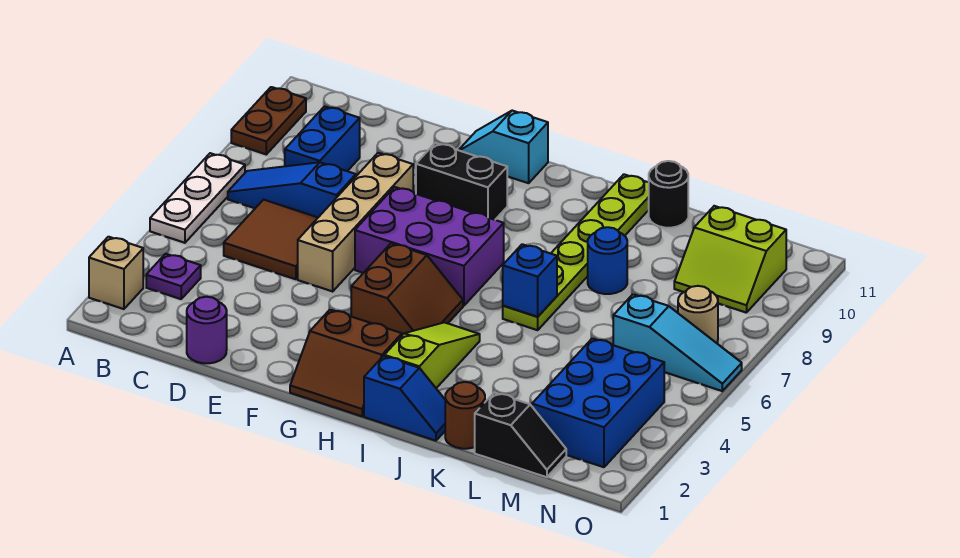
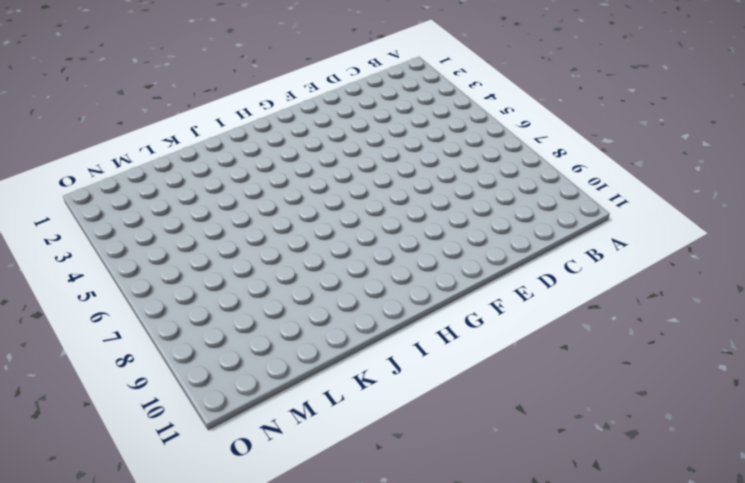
none -> tan brick A2 level 1
none -> white plate A5:A7 level 1
none -> brown plate A9:A10 level 1

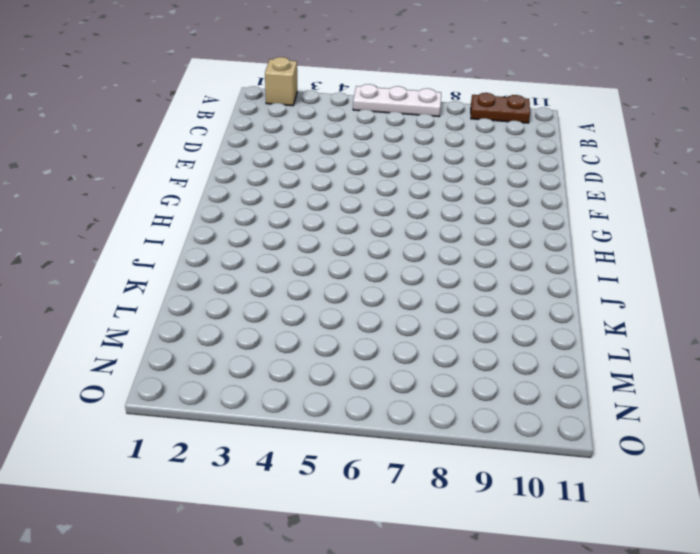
none -> purple plate B3 level 1
none -> blue slope B7:D7 level 1 top D
none -> brown tile C5:D6 level 1

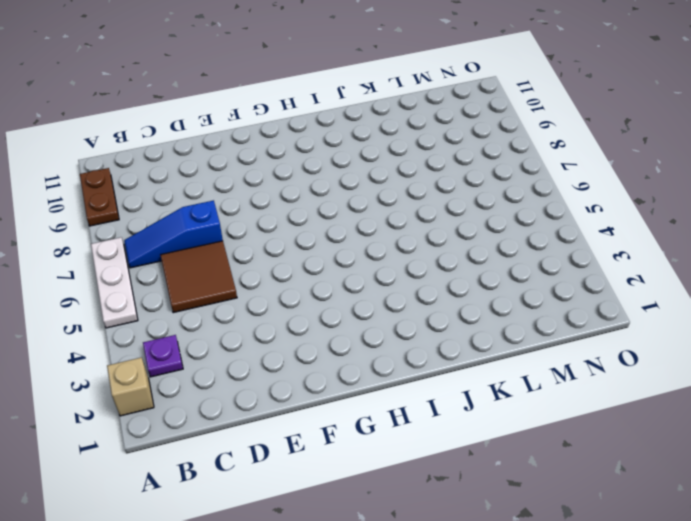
none -> blue brick C8:C9 level 1
none -> purple round brick D1 level 1
none -> tan brick E5:E8 level 1

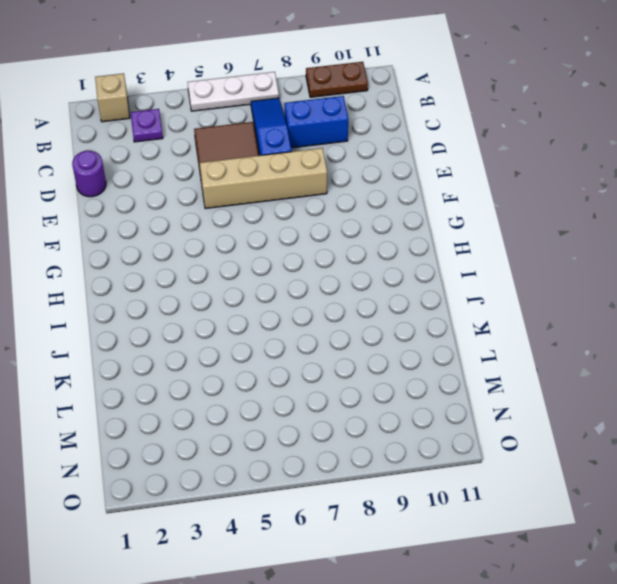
none -> purple brick F6:H7 level 1
none -> black brick F9:G9 level 1
none -> cyan slope F11:G11 level 1 top G

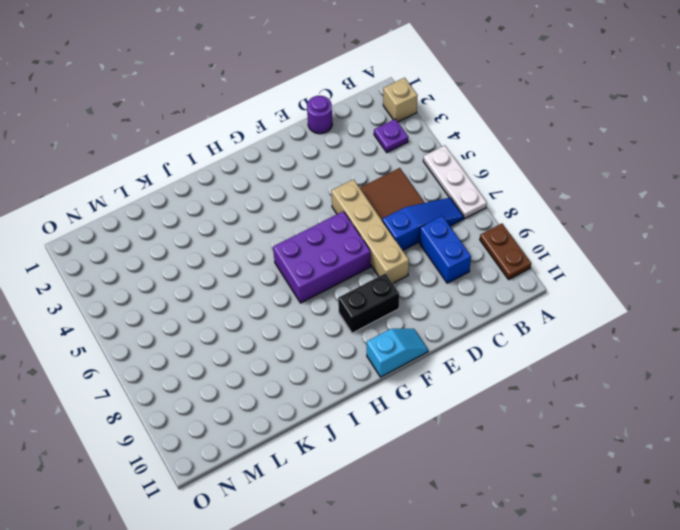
none -> brown slope G1:H2 level 1 top 2
none -> brown slope G4:H5 level 1 top G
none -> blue slope I1:J1 level 1 top I

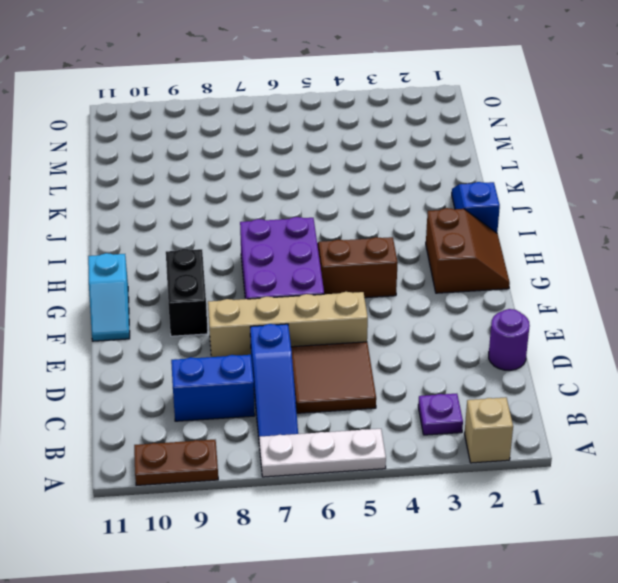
none -> lime slope I2:I4 level 1 top 2
none -> lime plate J6:J11 level 1
none -> brown round brick K1 level 1

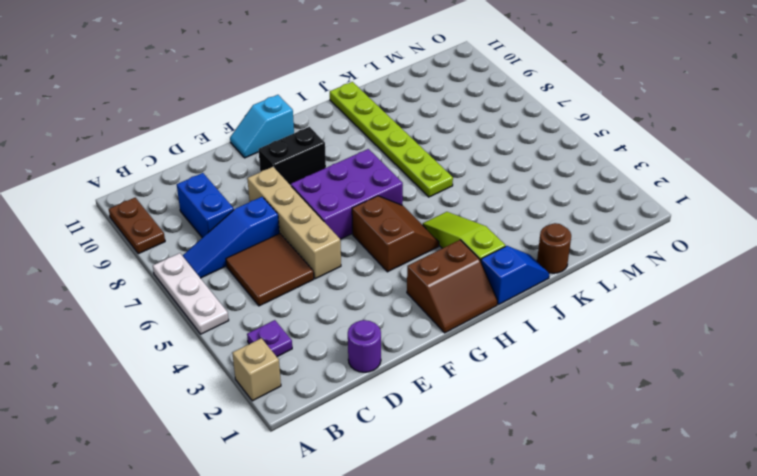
none -> blue round brick K8 level 1
none -> black round brick K11 level 1
none -> black slope L1:M1 level 1 top L

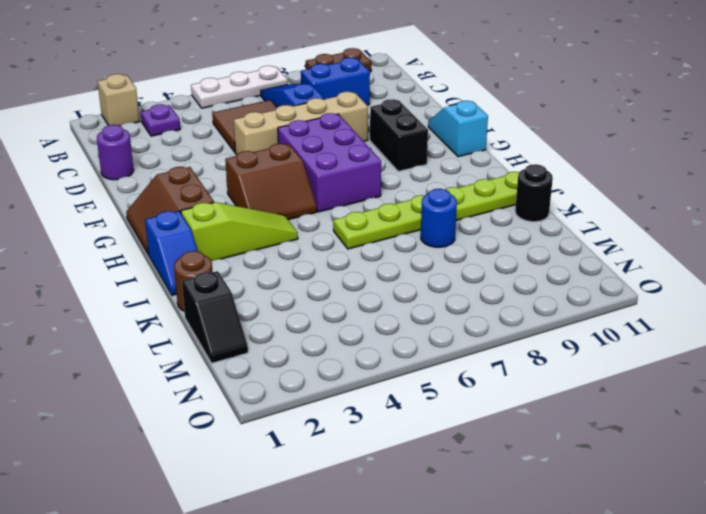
none -> blue brick M2:N4 level 1
none -> cyan slope M6:O6 level 1 top M
none -> lime slope M9:N10 level 1 top 10

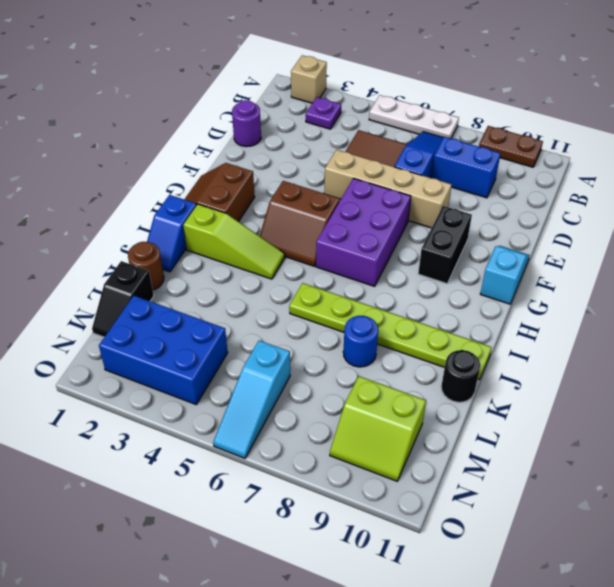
lime slope M9:N10 level 1 top M -> lime slope M9:N10 level 1 top 10
none -> tan round brick N7 level 1
none -> blue brick J6 level 2

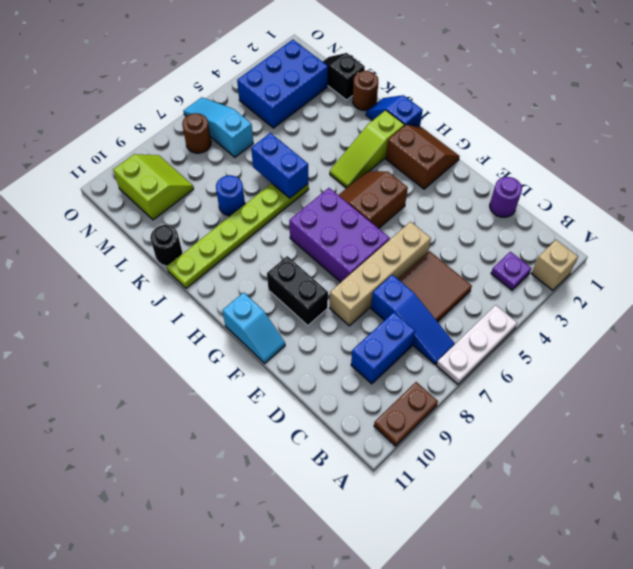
blue brick J6:K6 level 2 -> blue brick J6 level 2
brown round brick N7 level 1 -> tan round brick N7 level 1

